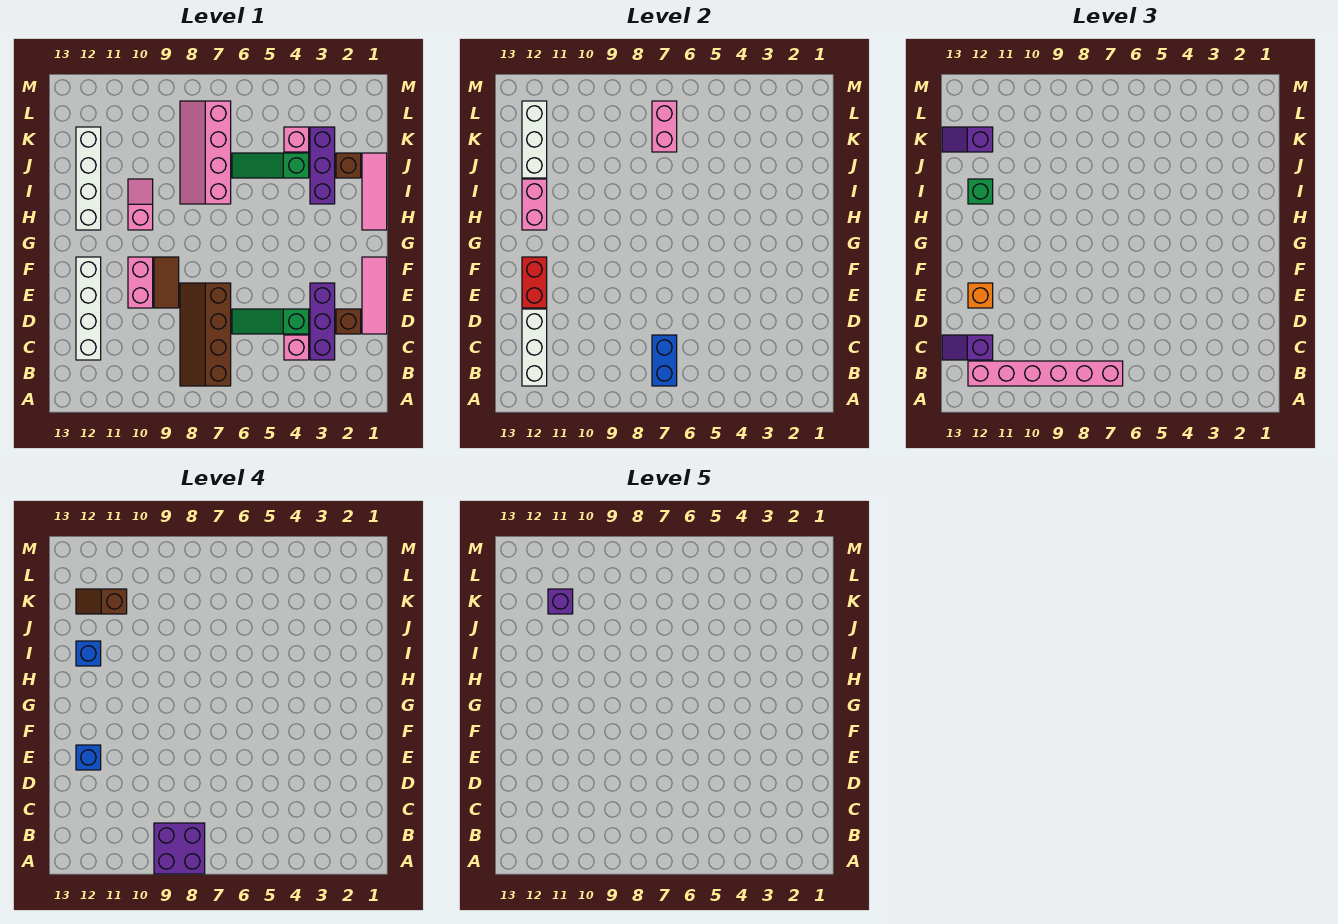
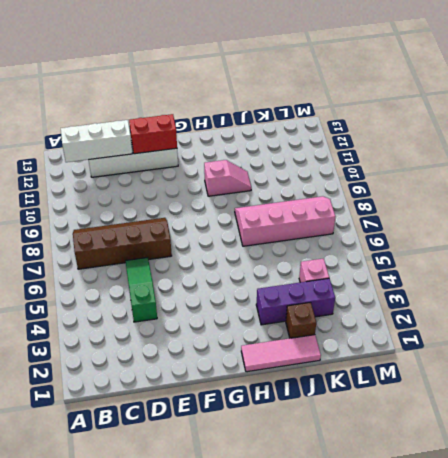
none -> purple brick C3:E3 level 1
none -> pink brick C4 level 1
none -> pink tile D1:F1 level 1
none -> brown brick D2 level 1

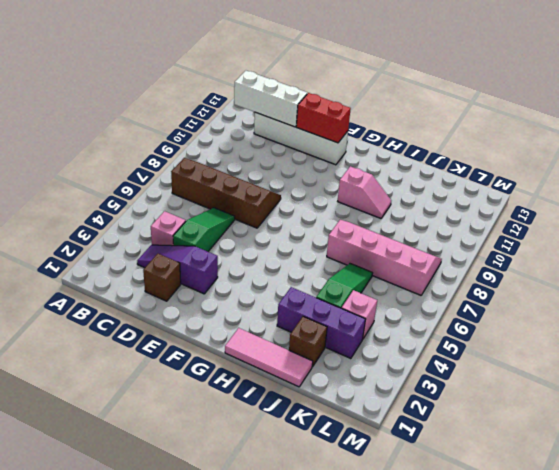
purple slope C3:E3 level 1 top E -> purple brick C3:E3 level 1
none -> pink tile D1:F1 level 1
none -> brown tile E9:F9 level 1
none -> pink brick E10:F10 level 1
none -> white brick H12:K12 level 1

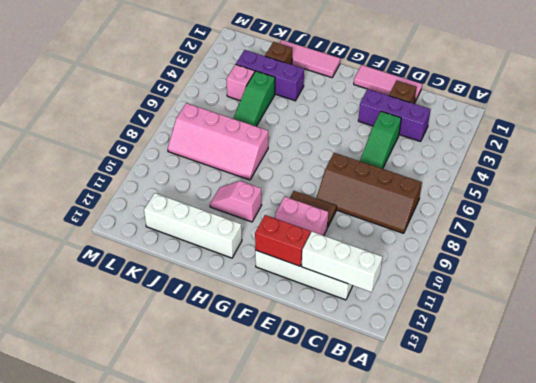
none -> pink brick C4 level 1
none -> blue brick B7:C7 level 2
none -> pink brick H12:I12 level 2
none -> white brick J12:L12 level 2

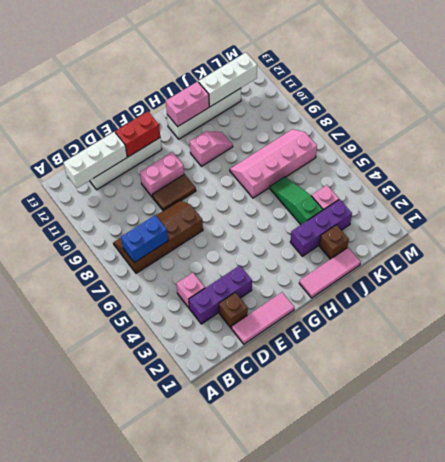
none -> green slope D4:D6 level 1 top 4
none -> pink brick K7:L7 level 2
none -> pink brick B7:B12 level 3
none -> purple slope C12:C13 level 3 top 12

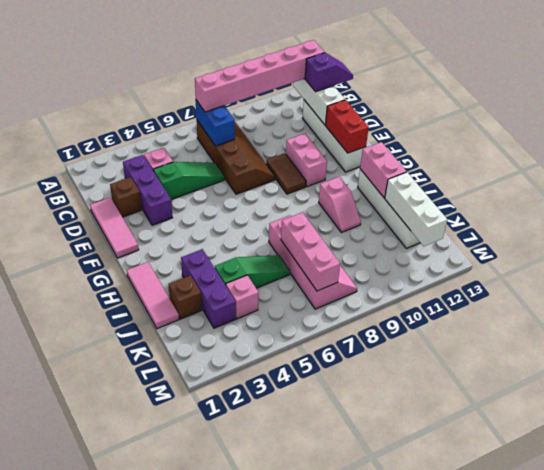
pink brick J7:L7 level 2 -> pink brick K7:L7 level 2
none -> orange brick E12 level 3
none -> green brick I12 level 3
none -> purple slope K12:K13 level 3 top 12
none -> purple brick A8:B9 level 4

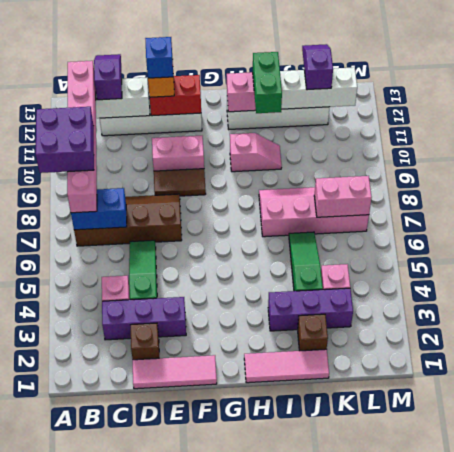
green brick I11:I12 level 3 -> green brick I12 level 3
none -> blue brick I12 level 4
none -> brown slope K11:K12 level 4 top 11
none -> purple brick K11 level 5

